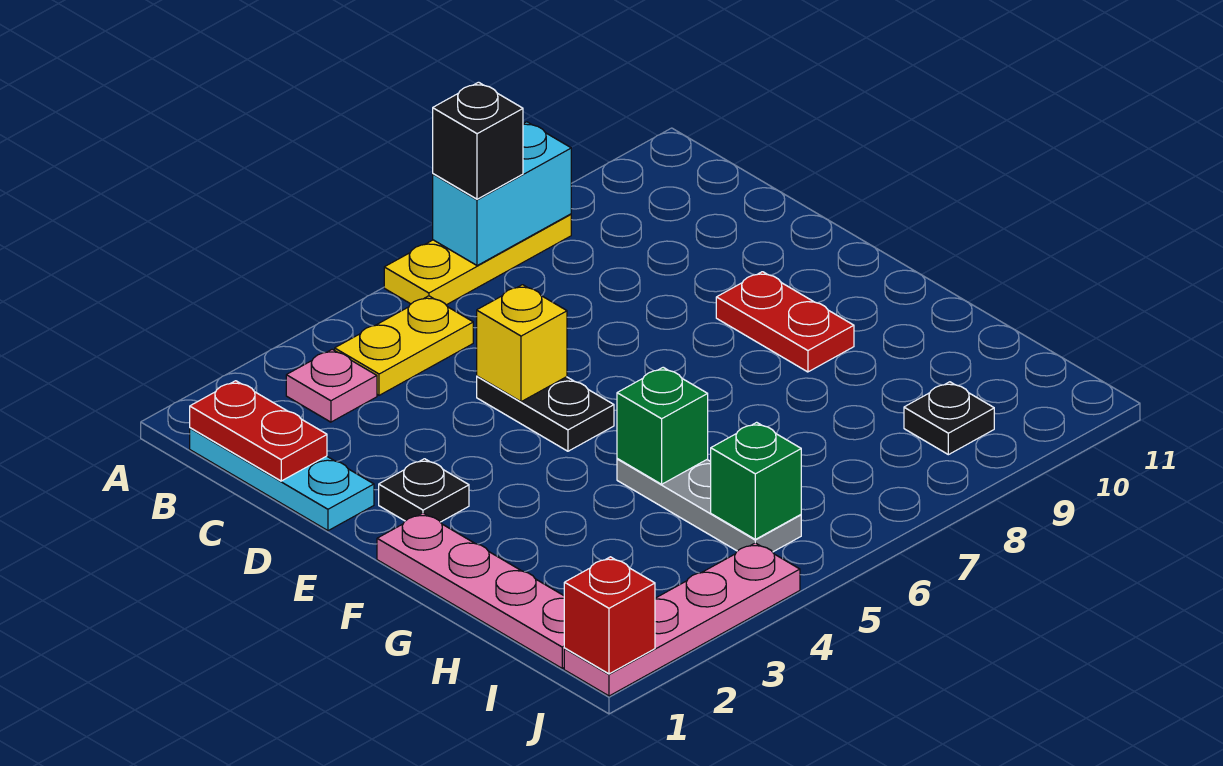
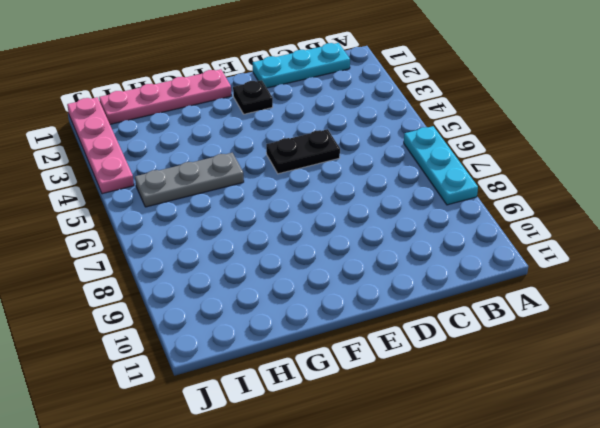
cyan plate A6:A8 level 1 -> yellow plate A6:A8 level 1
none -> pink plate B3 level 1
none -> yellow plate B4:B5 level 1
none -> red plate E9:F9 level 1

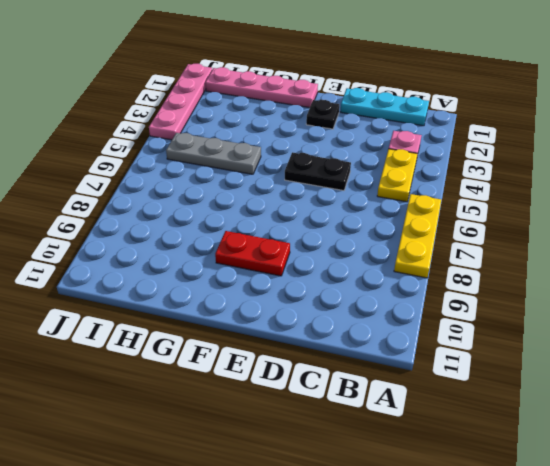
none -> black plate I9 level 1
none -> cyan brick A7:A8 level 2
none -> red plate B1:C1 level 2

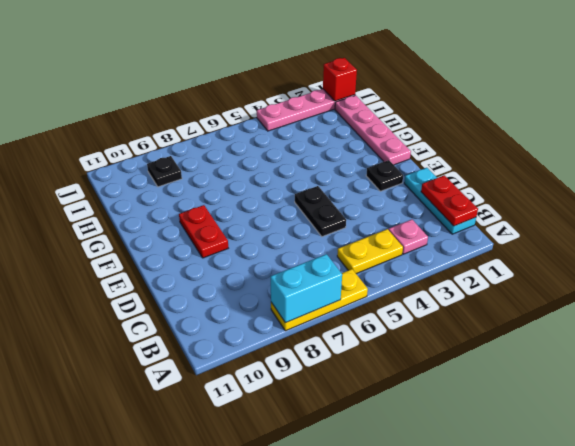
none -> grey plate G5:I5 level 1
none -> yellow brick D5 level 2
none -> green brick G5 level 2

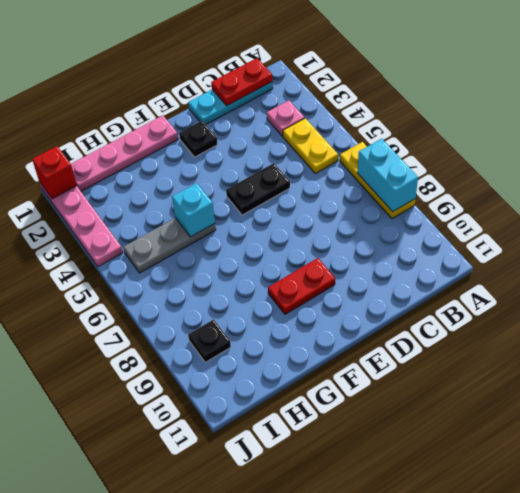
cyan brick G5 level 2 -> green brick G5 level 2
none -> yellow brick D5 level 2
none -> green brick I5 level 2
none -> black brick A7 level 3

